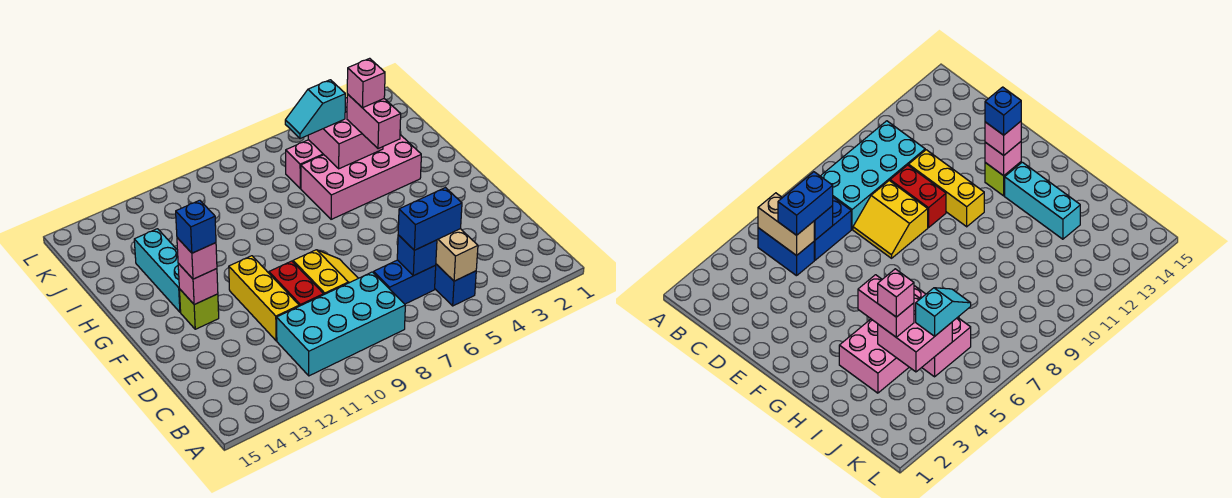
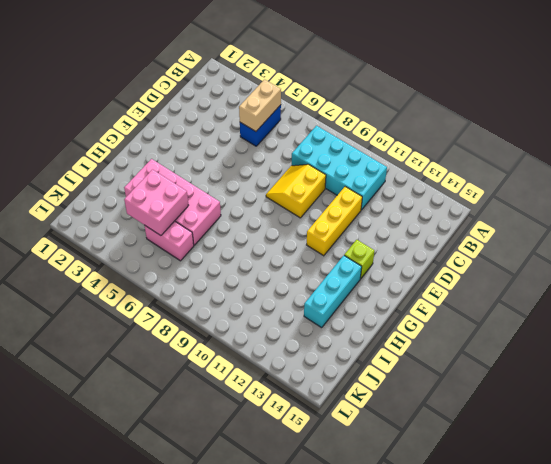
none -> blue brick C6:C7 level 1
none -> red brick D10:E10 level 1
none -> blue brick C6 level 2

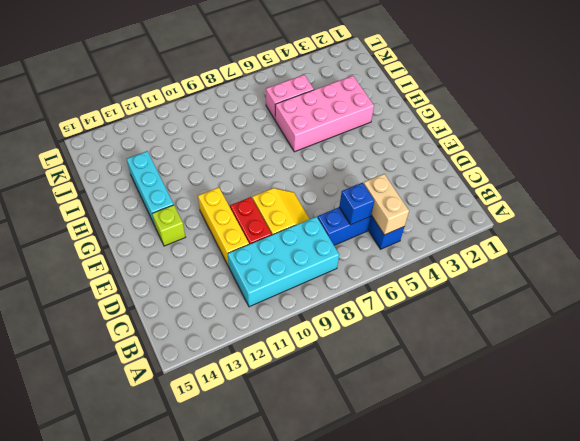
none -> pink brick F13 level 2
none -> pink brick I4:J5 level 2
none -> blue brick C5:C6 level 3

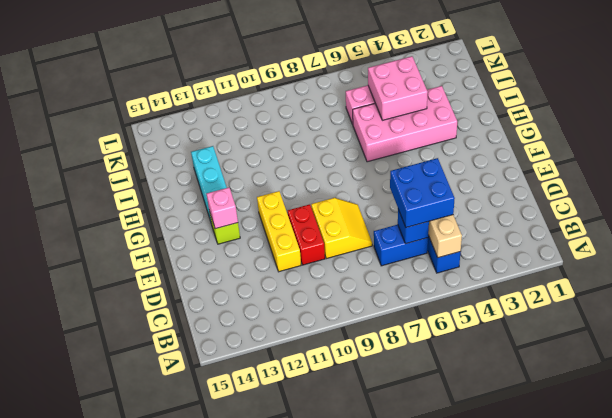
blue brick C5:D6 level 3 -> blue brick C5:C6 level 3
none -> cyan brick B8:C11 level 1
none -> pink brick F13 level 3
none -> pink brick H4:I4 level 3

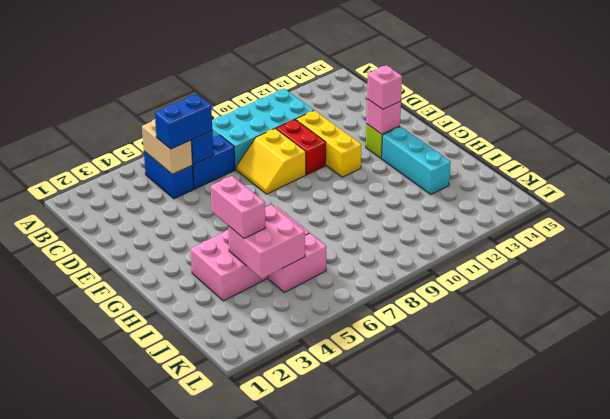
none -> cyan slope J5:J6 level 3 top 5
none -> blue brick F13 level 4
none -> pink brick I4 level 4

